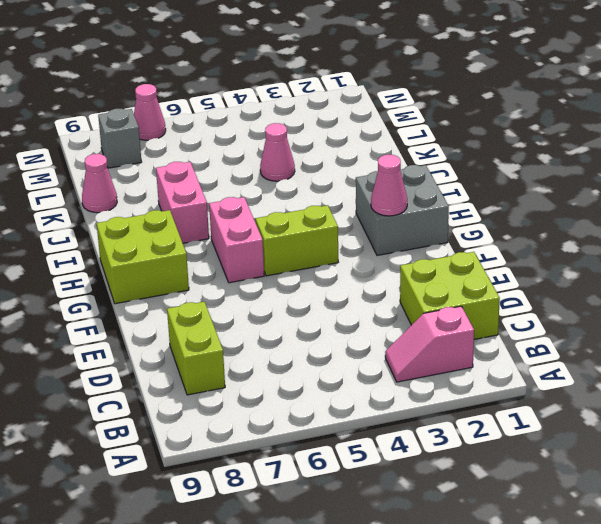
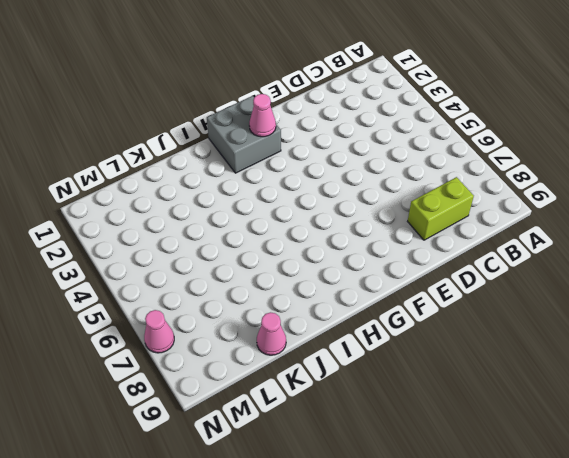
none -> pink slope B2:B3 level 1 top 2
none -> lime brick C1:D2 level 1
none -> lime brick G4:G5 level 1

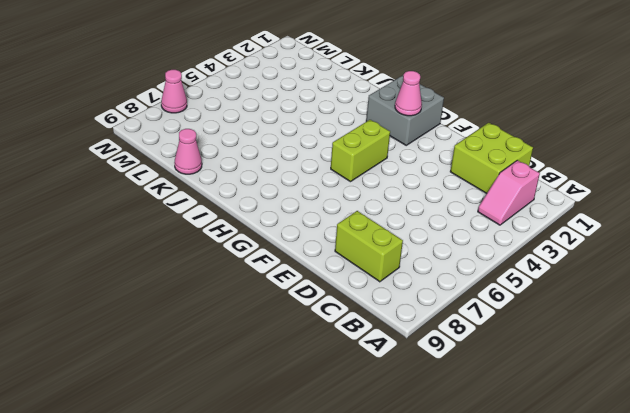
none -> pink brick G6:H6 level 1
none -> lime brick G8:H9 level 1
none -> pink brick I7:J7 level 1

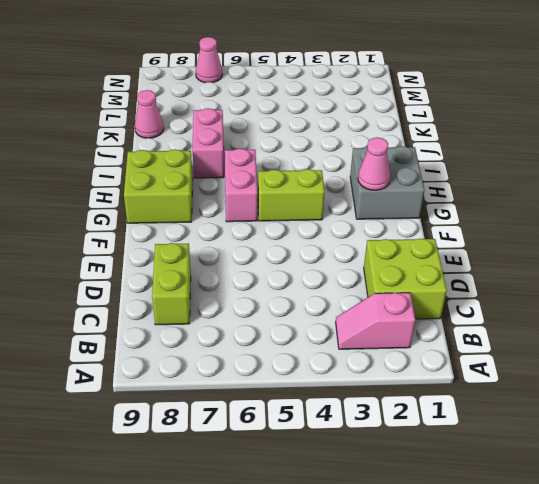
none -> pink cone K4 level 1
none -> grey brick M8 level 1

